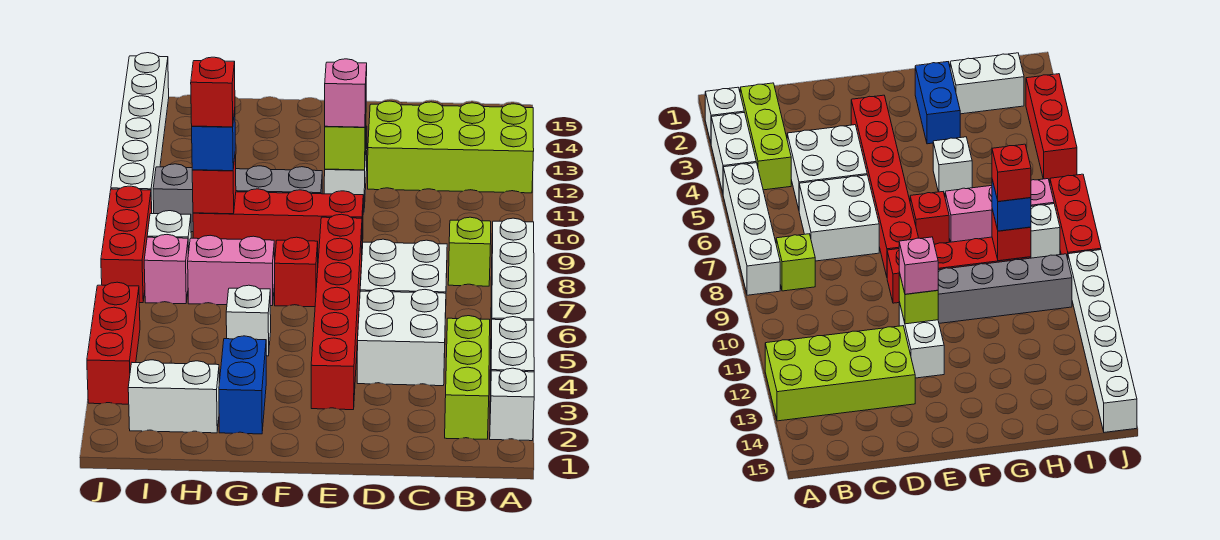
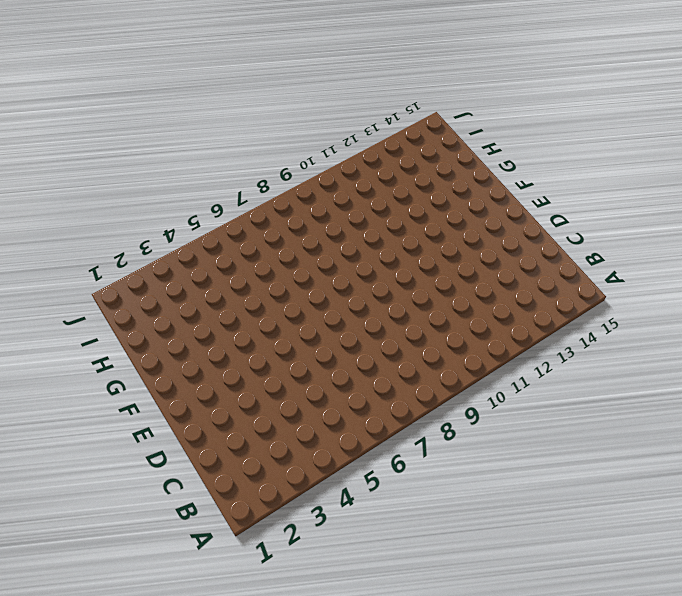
none -> white brick A2 level 1
none -> white brick A3:A4 level 1
none -> white brick A5:A8 level 1

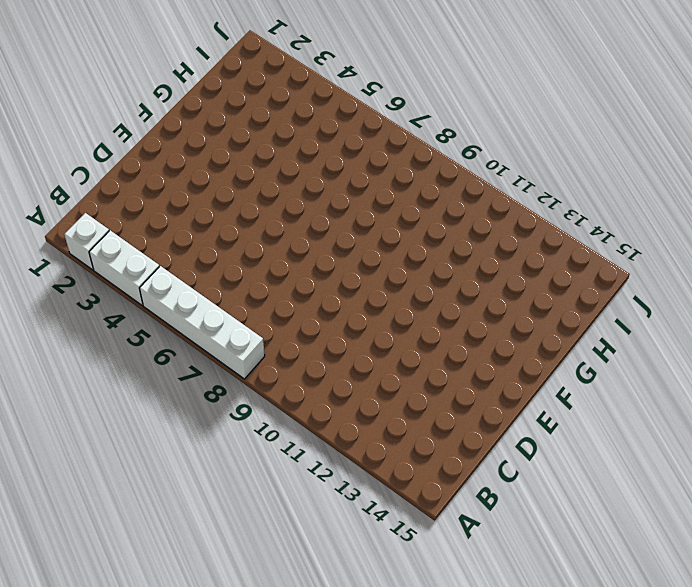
none -> lime brick A12:D13 level 1
none -> lime brick B2:B4 level 1
none -> lime brick B8 level 1

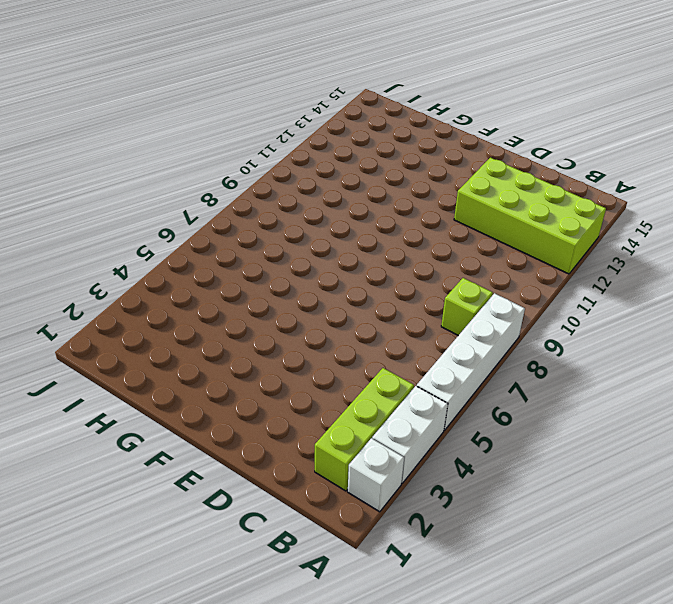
none -> white brick C4:D5 level 1
none -> white brick C6:D7 level 1
none -> red brick E3:E8 level 1

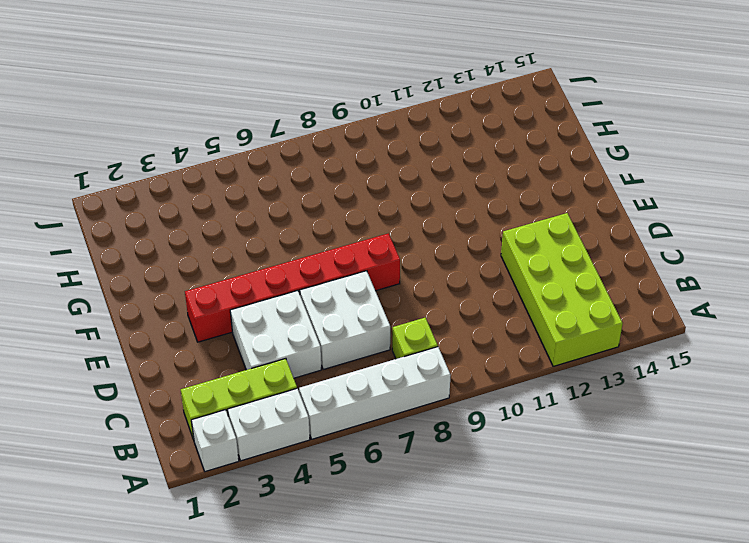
none -> red brick E9:H9 level 1
none -> white brick E11:E12 level 1
none -> red brick F7 level 1

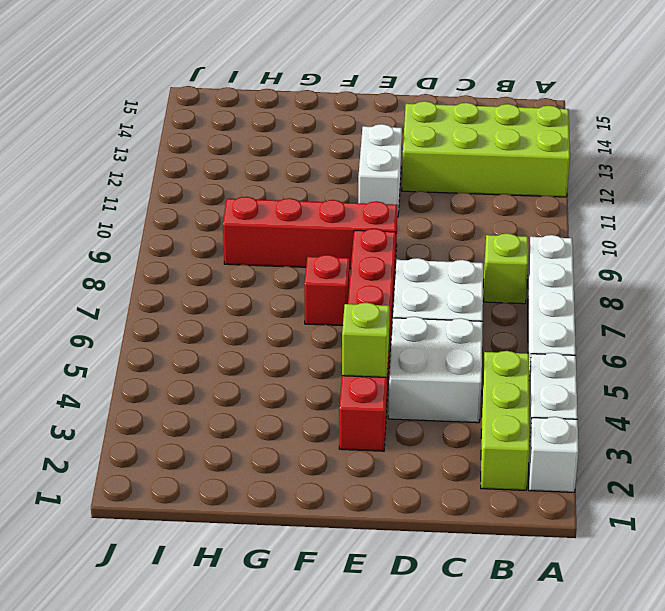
lime brick E4 level 2 -> lime brick E11 level 2
none -> grey brick F10:I10 level 1
none -> blue brick G2:G3 level 1
none -> white brick G5 level 1

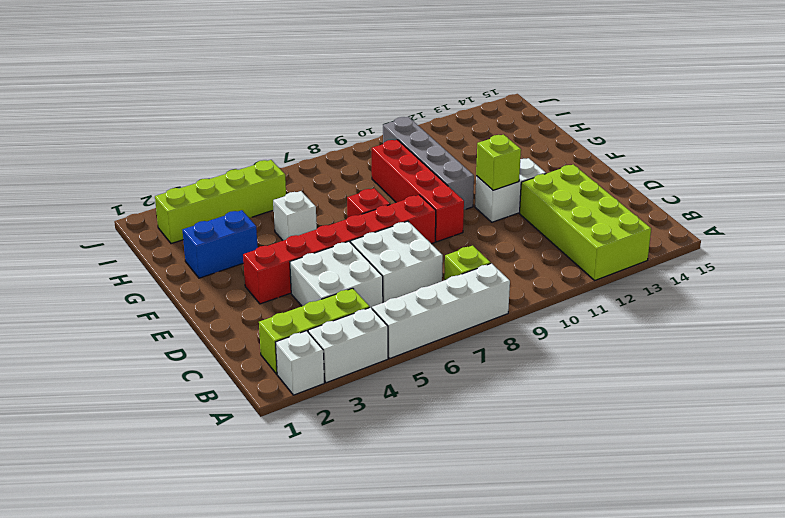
lime brick I2:I5 level 1 -> white brick H2:I2 level 1
none -> pink brick G7:H7 level 1
none -> pink brick I7 level 1
none -> white brick I8 level 1

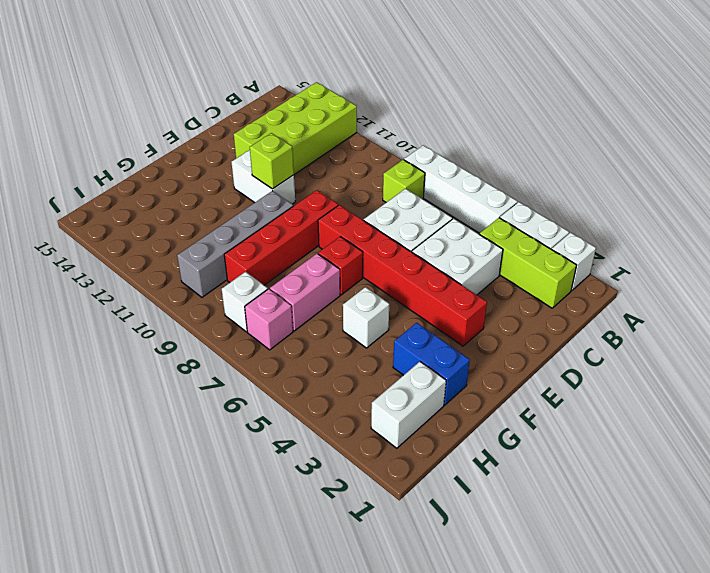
none -> red brick J3:J5 level 1
none -> red brick J7:J9 level 1
none -> white brick J10:J15 level 1

